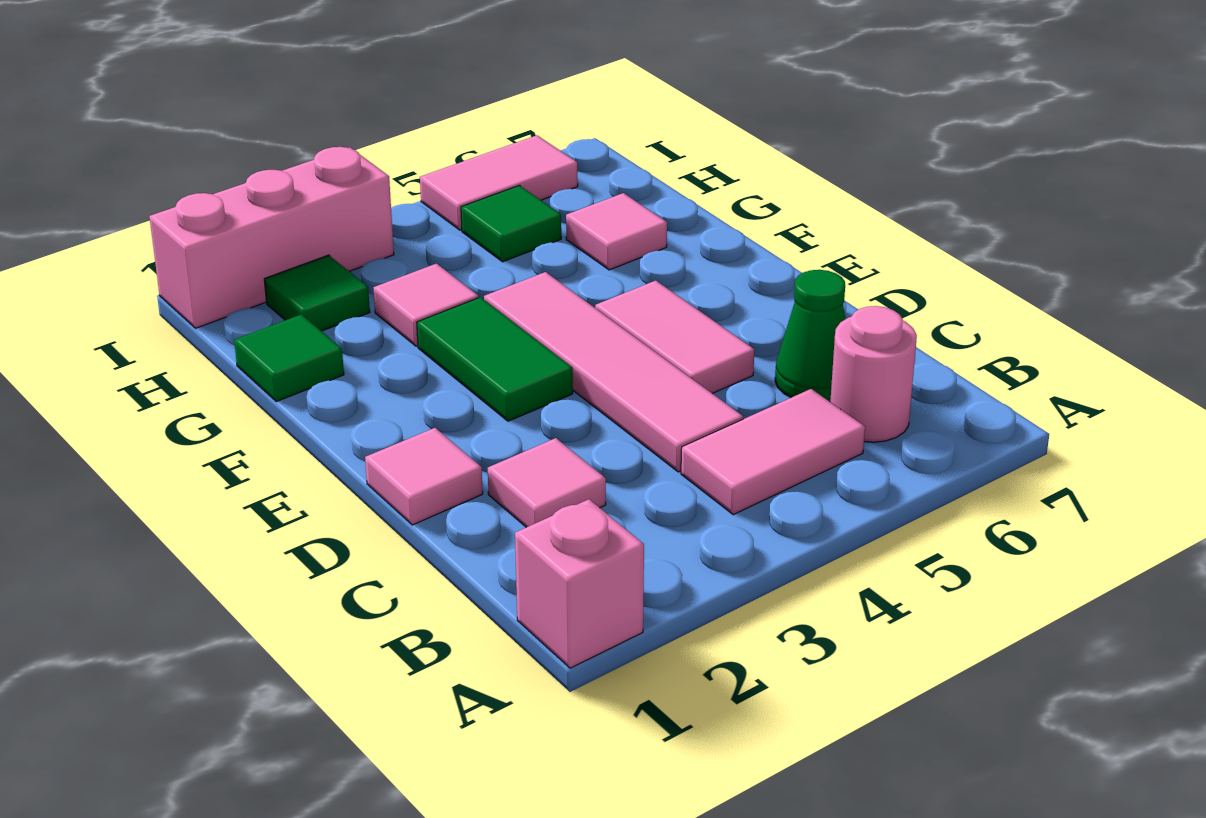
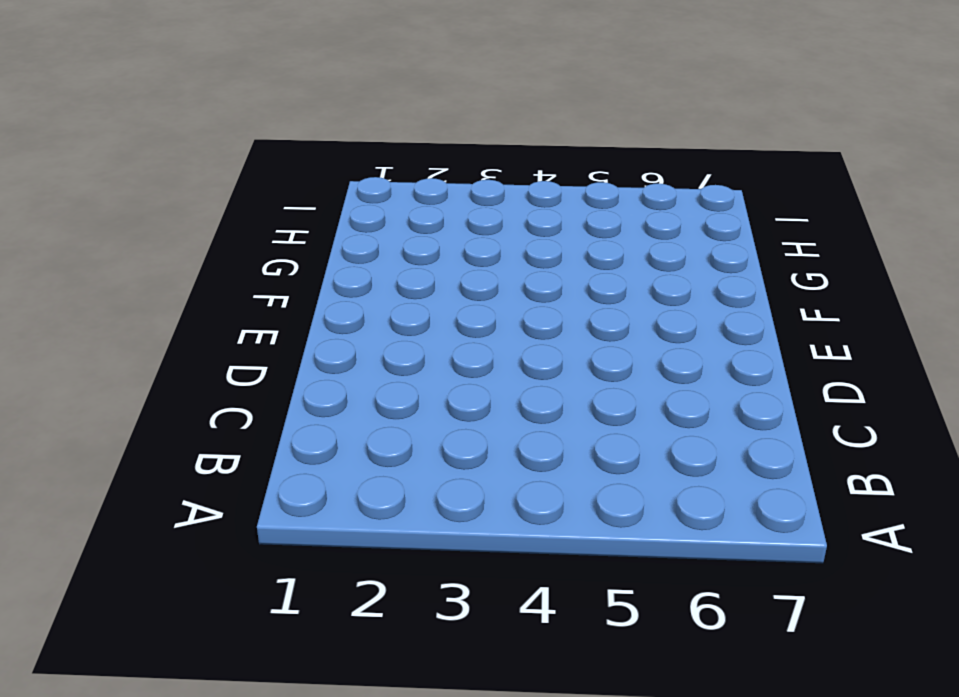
none -> pink brick A1 level 1
none -> pink tile B4:B5 level 1
none -> pink round brick B6 level 1

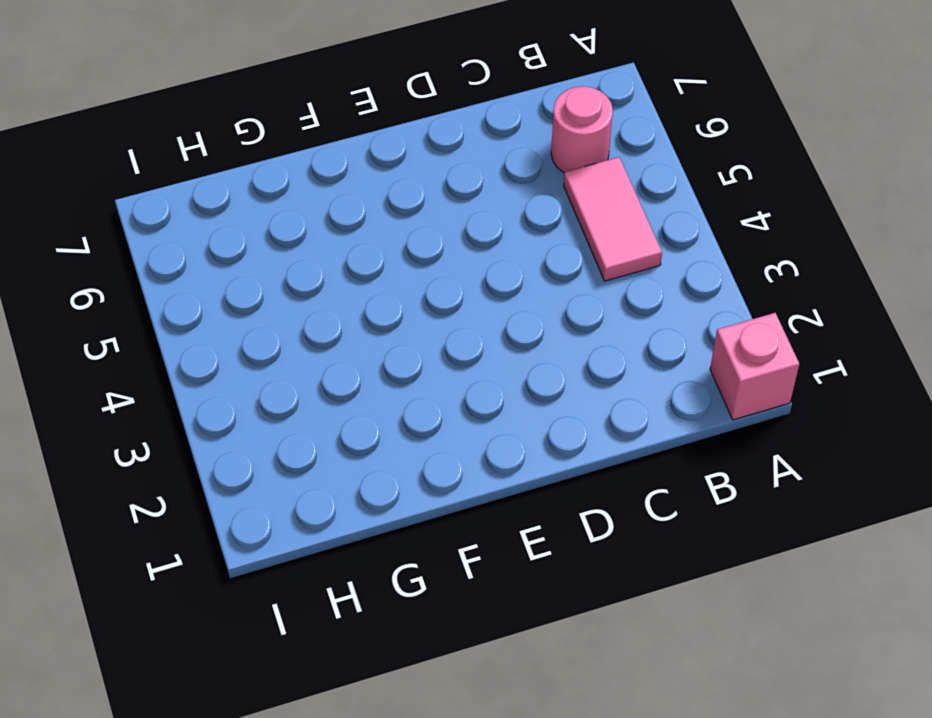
none -> pink tile C2 level 1
none -> pink tile C4:F4 level 1
none -> green cone C6 level 1

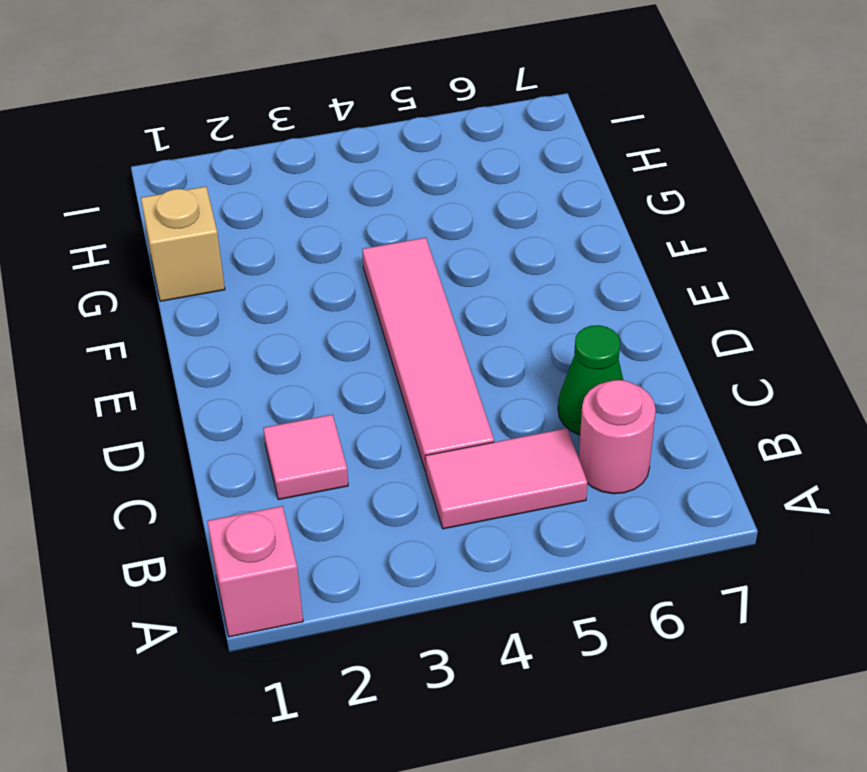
tan brick G1 level 1 -> green tile G1 level 1
none -> pink tile D1 level 1
none -> pink tile D5:E5 level 1
none -> green tile E3:F3 level 1

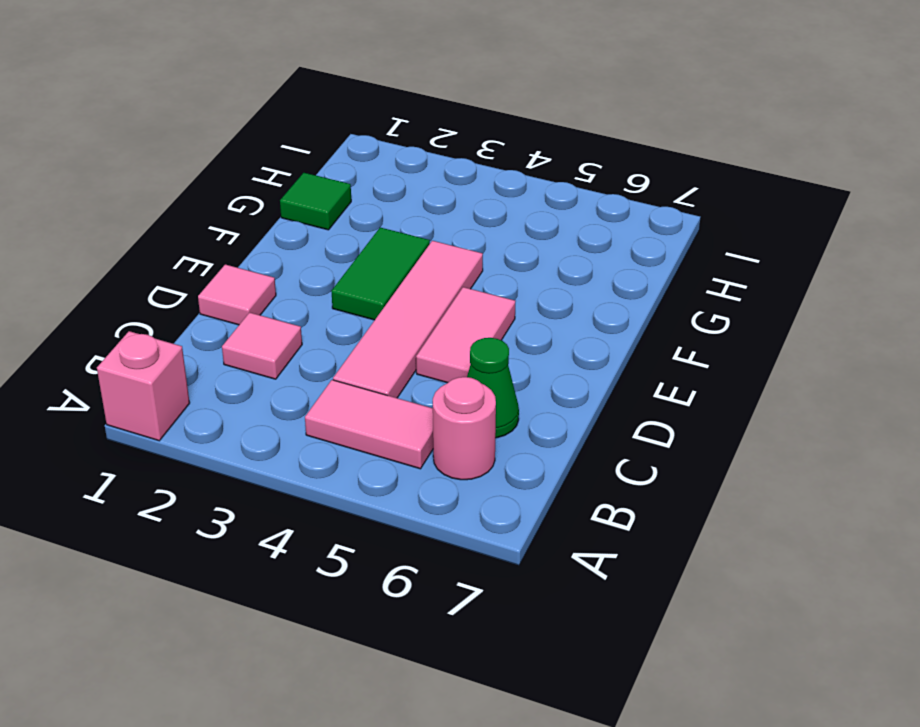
none -> pink tile G3 level 1
none -> pink tile G6 level 1
none -> green tile H2 level 1

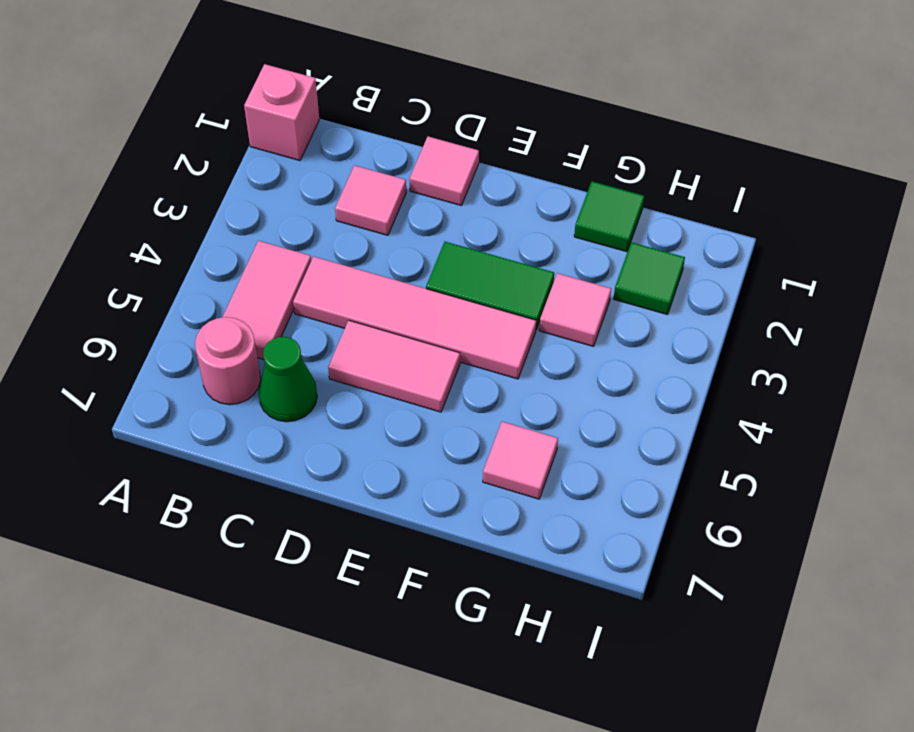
none -> green tile H5 level 1
none -> pink brick I1:I3 level 1
none -> pink tile I5:I6 level 1

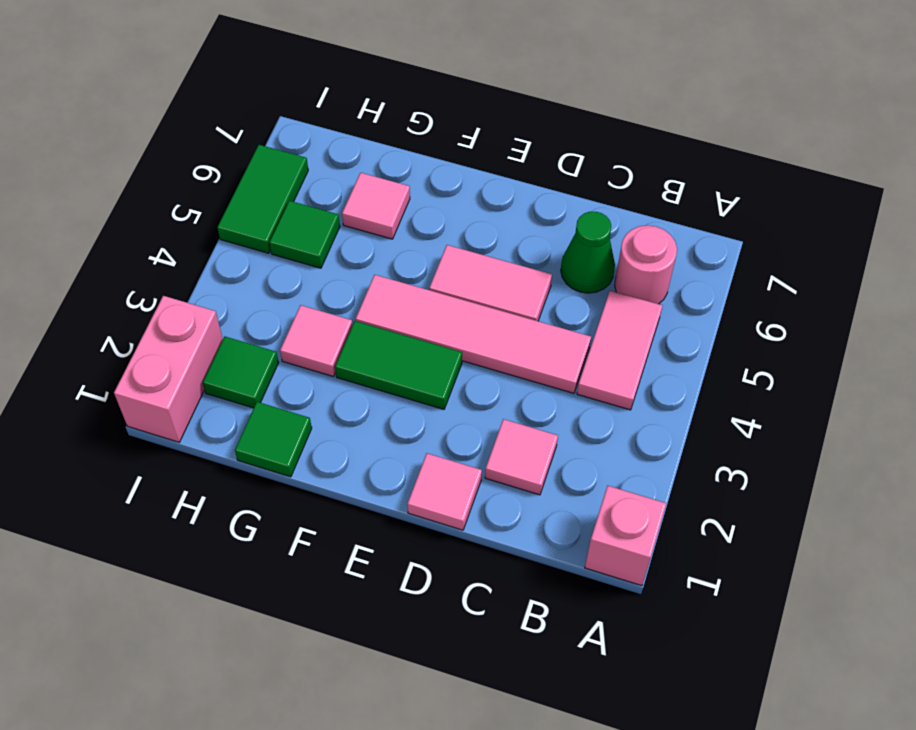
pink brick I1:I2 level 1 -> pink brick I1:I3 level 1
green tile I5:I6 level 1 -> pink tile I5:I6 level 1

